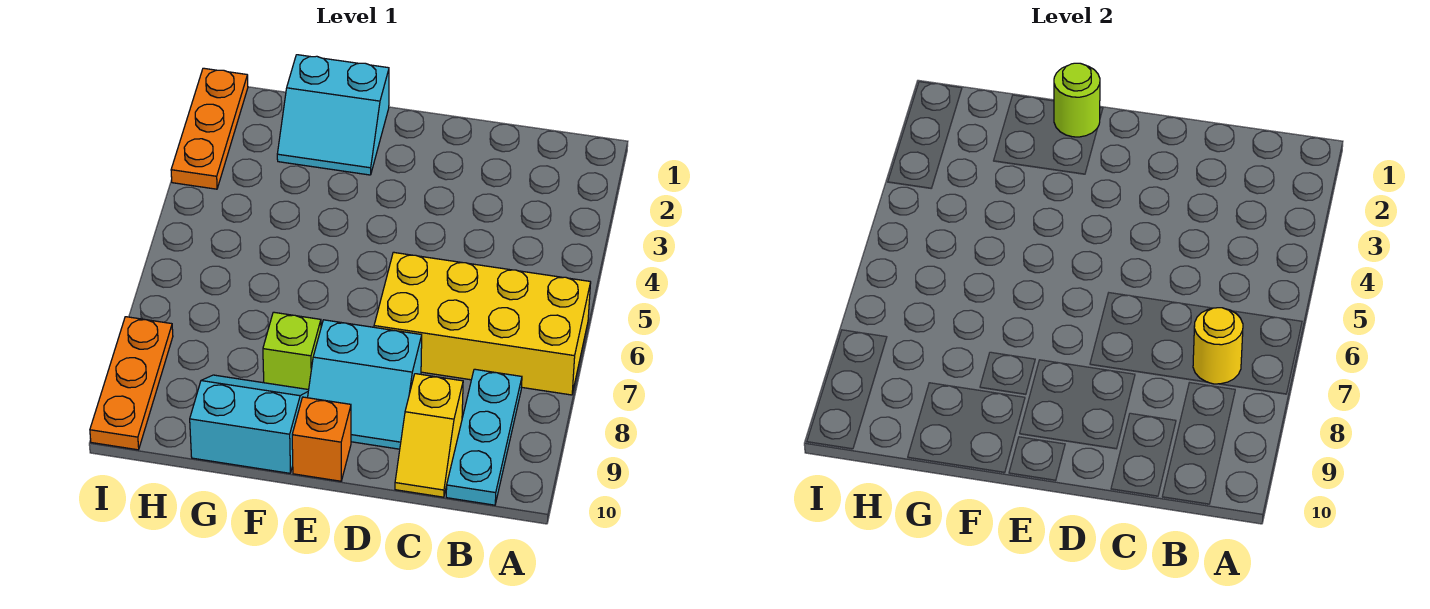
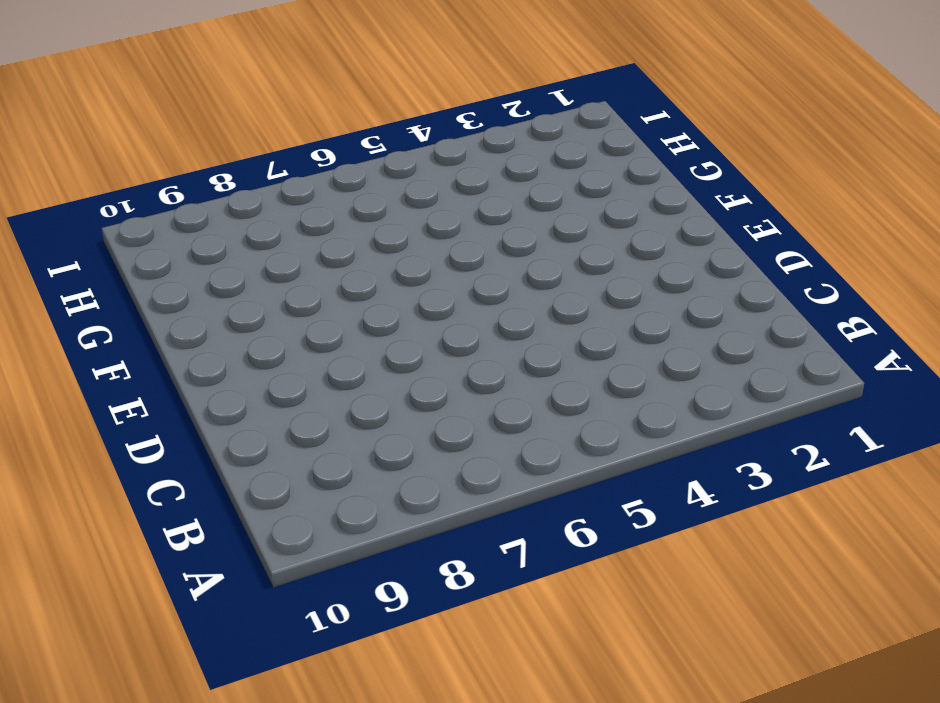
none -> yellow brick A6:D7 level 1
none -> cyan plate B8:B10 level 1
none -> yellow slope C9:C10 level 1 top 9

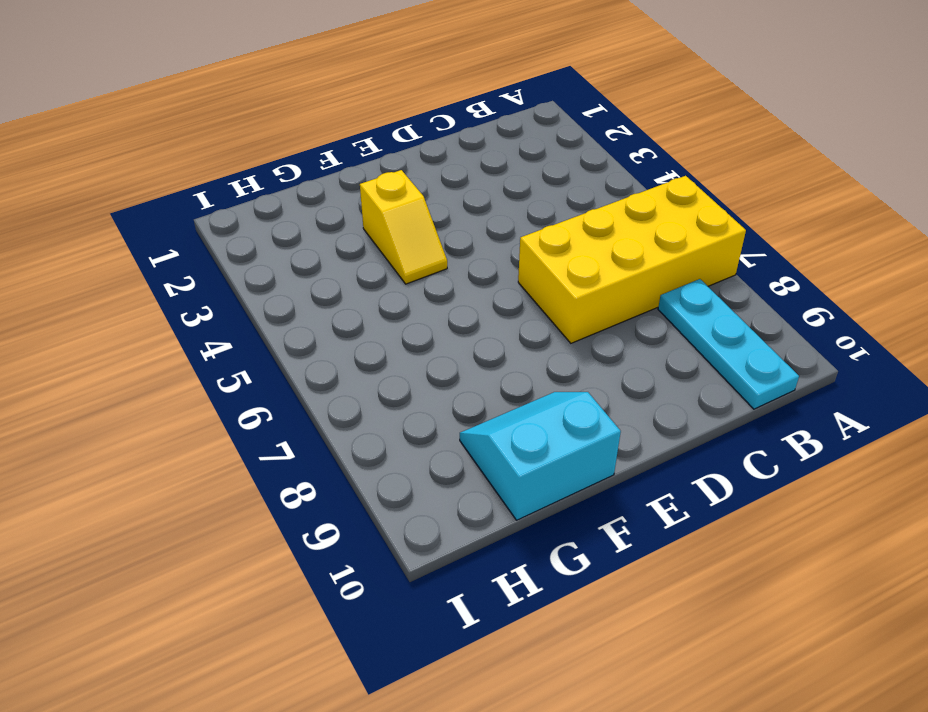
yellow slope F3:F4 level 1 top 3 -> yellow slope C9:C10 level 1 top 9
none -> cyan slope D8:E9 level 1 top 8
none -> orange brick E10 level 1
none -> cyan slope F1:G2 level 1 top 1

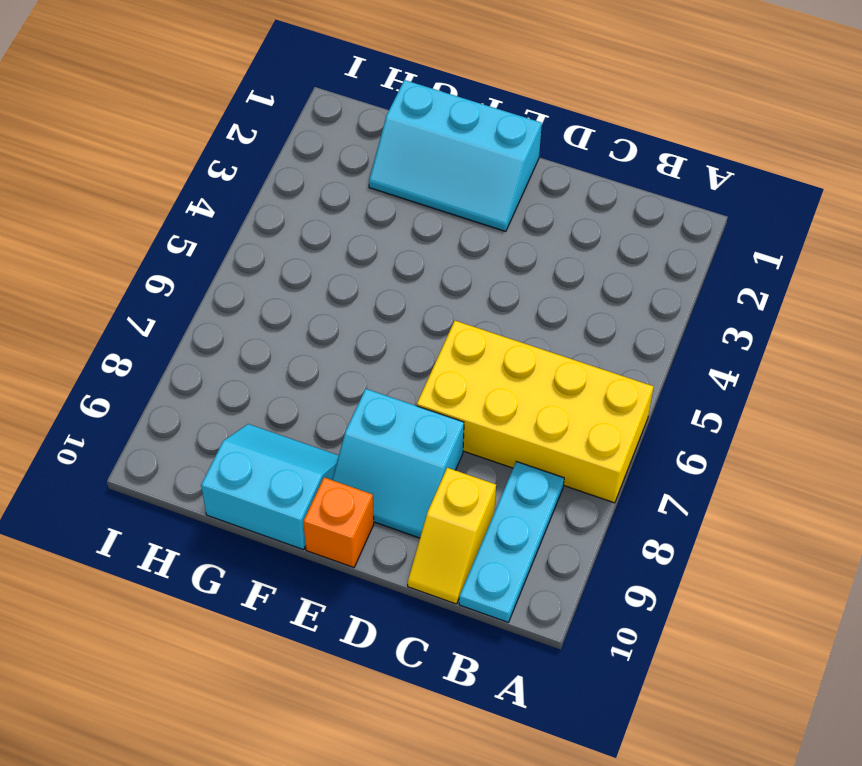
cyan slope E1:G2 level 1 top 1 -> cyan slope F1:G2 level 1 top 1
none -> lime brick F8 level 1
none -> orange plate I1:I3 level 1
none -> orange plate I8:I10 level 1

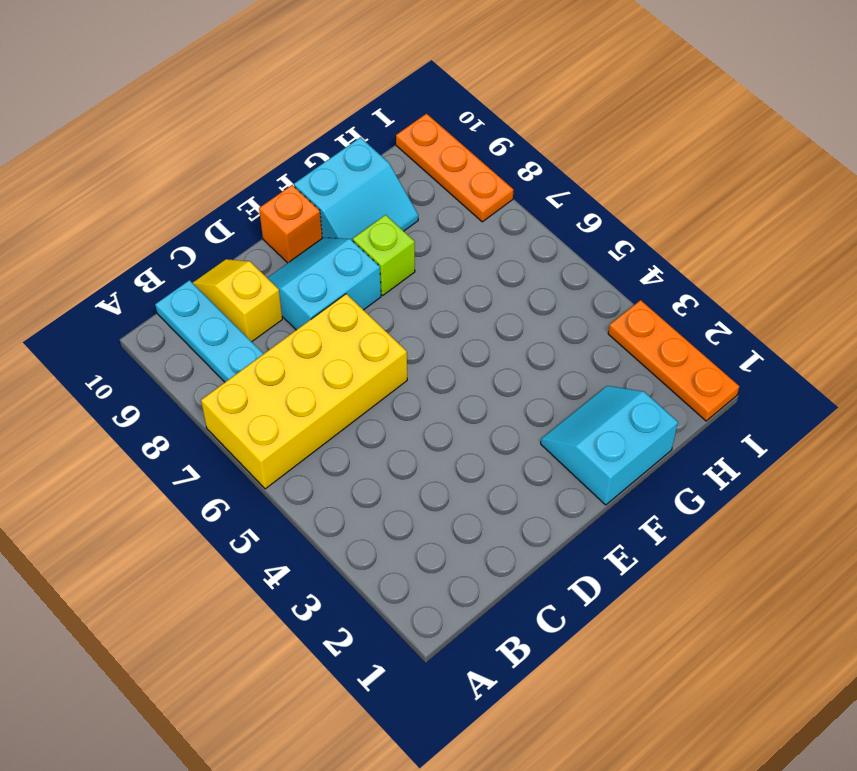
none -> yellow round brick B7 level 2
none -> lime round brick F1 level 2

